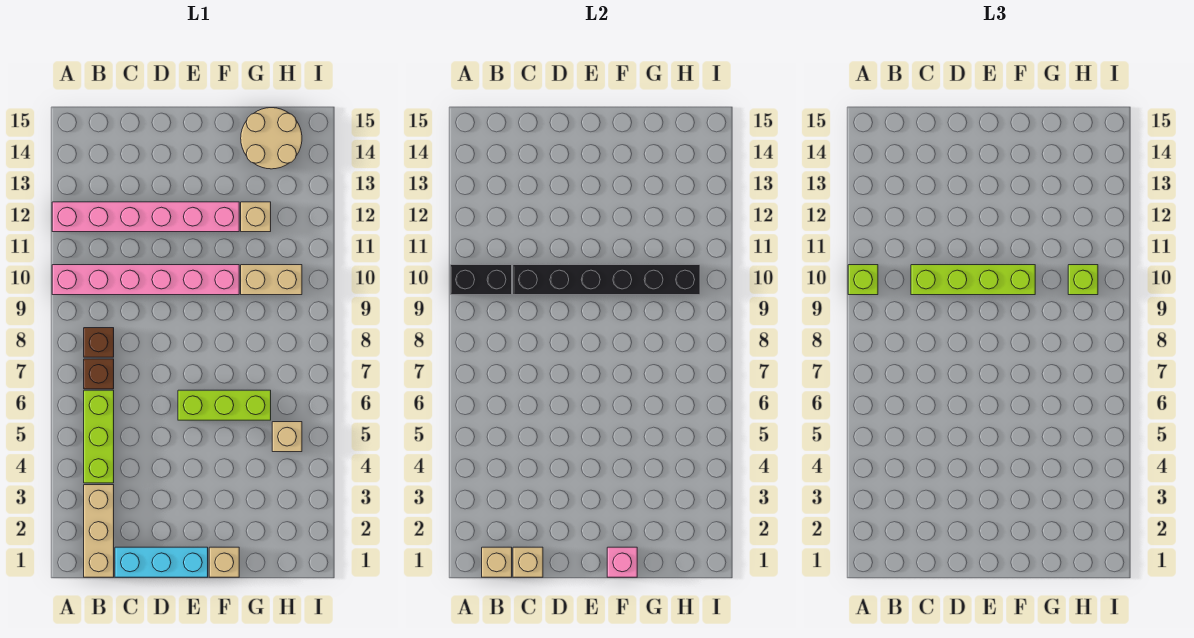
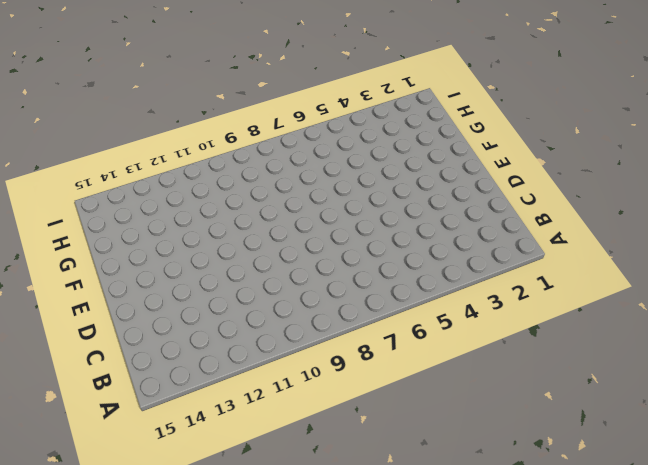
none -> pink brick A10:F10 level 1
none -> pink brick A12:F12 level 1
none -> tan brick B1:B3 level 1

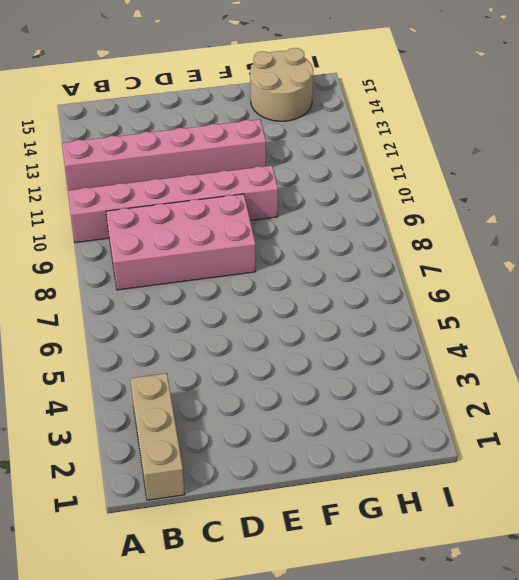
pink brick B8:E9 level 1 -> brown brick B8 level 1
none -> lime brick B4:B6 level 1
none -> brown brick B7 level 1
none -> cyan brick C1:E1 level 1

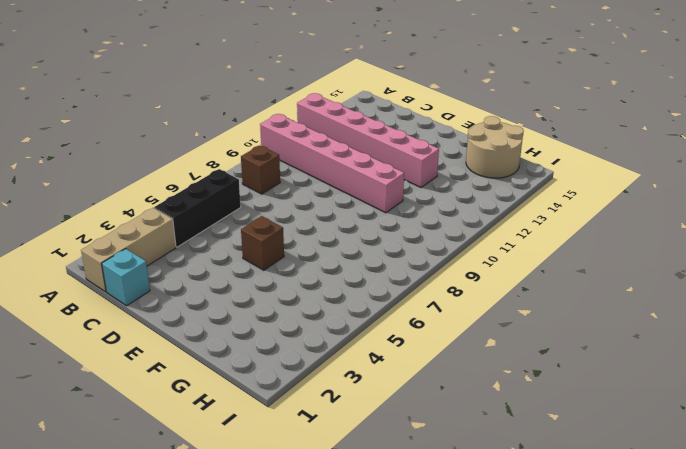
black brick B4:B6 level 1 -> lime brick B4:B6 level 1
cyan brick C1 level 1 -> cyan brick C1:E1 level 1
brown brick E5 level 1 -> brown brick B7 level 1
none -> lime brick E6:G6 level 1
none -> tan brick F1 level 1
none -> tan brick G10:H10 level 1

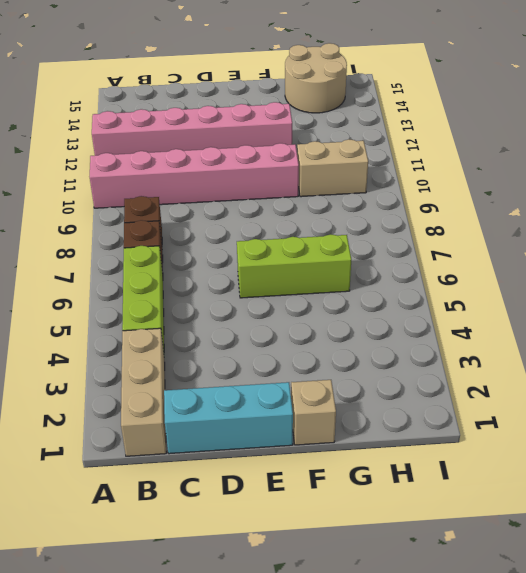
none -> tan brick G12 level 1
none -> tan brick H5 level 1
none -> black brick A10:B10 level 2

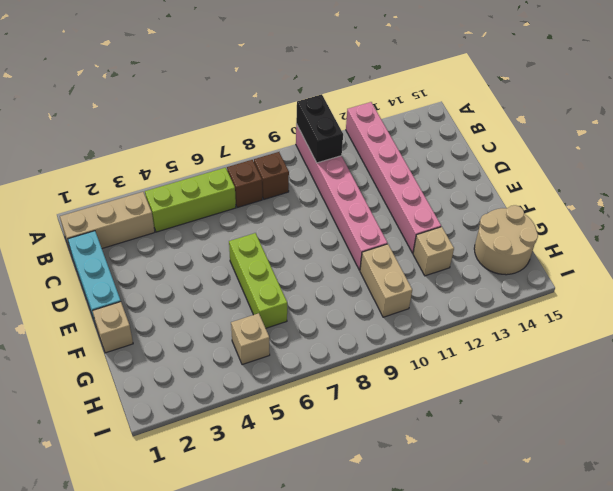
none -> tan brick B1 level 2
none -> tan brick C1 level 2
none -> black brick C10:H10 level 2

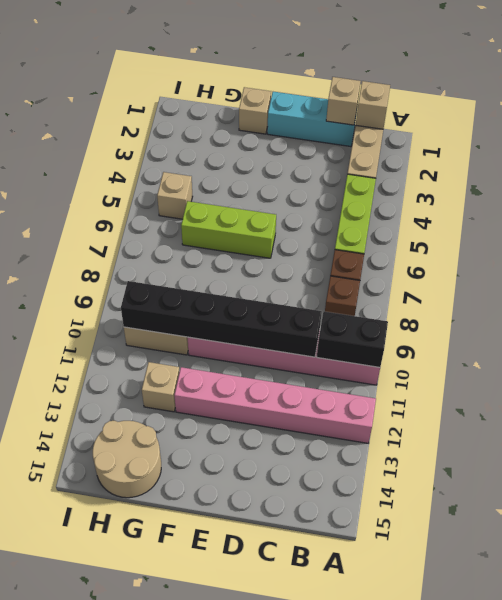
none -> pink brick F1 level 2
none -> lime brick A10 level 3
none -> lime brick C10:F10 level 3

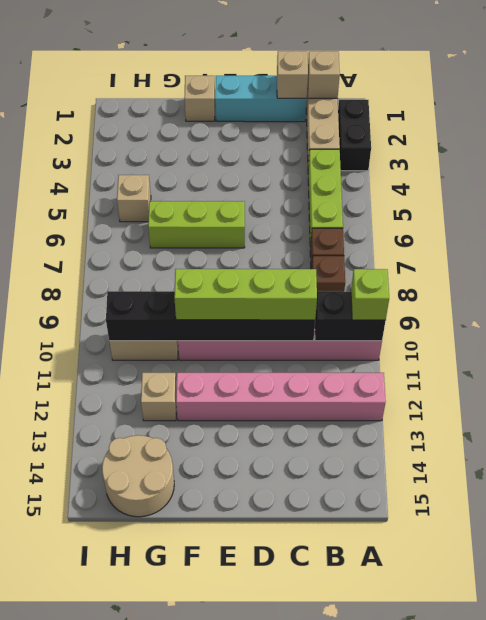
black brick A2:A3 level 1 -> none
none -> pink brick F1 level 2
none -> lime brick H10 level 3

